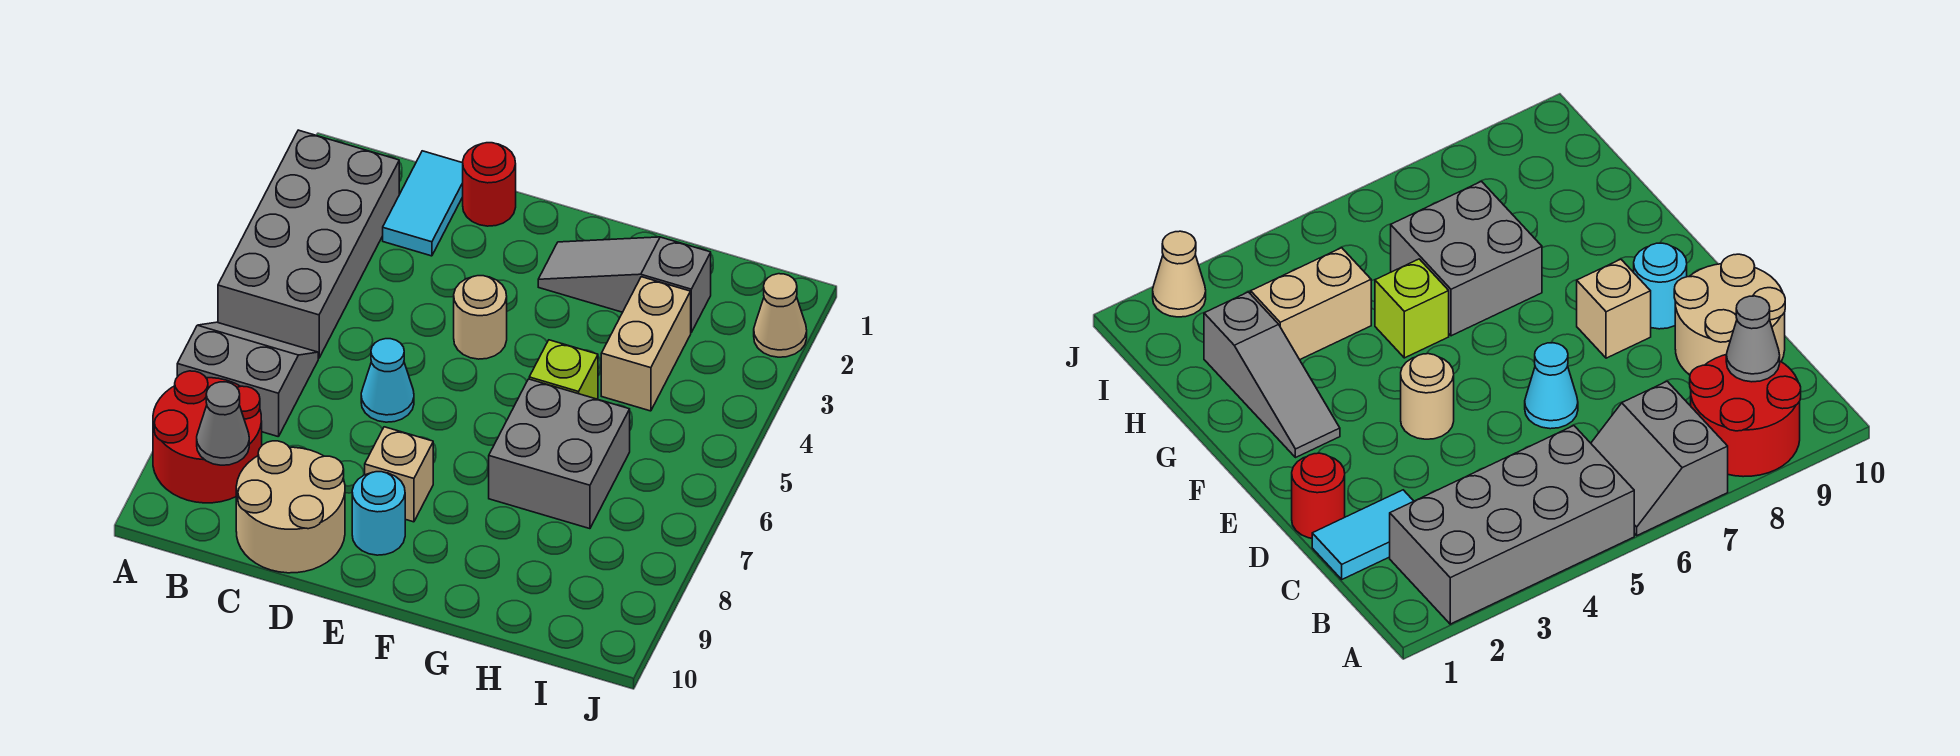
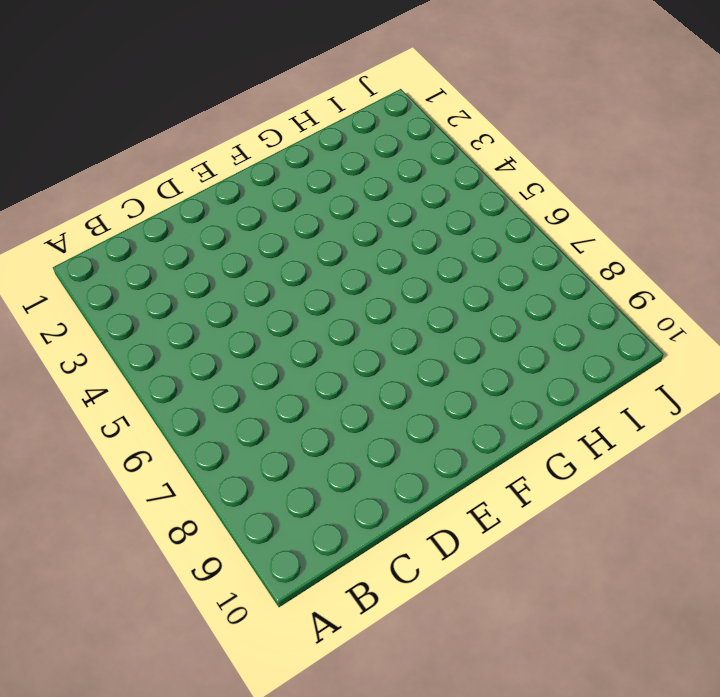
none -> grey brick A2:B5 level 1
none -> grey slope A6:B7 level 1 top 7
none -> red round brick A8:B9 level 1

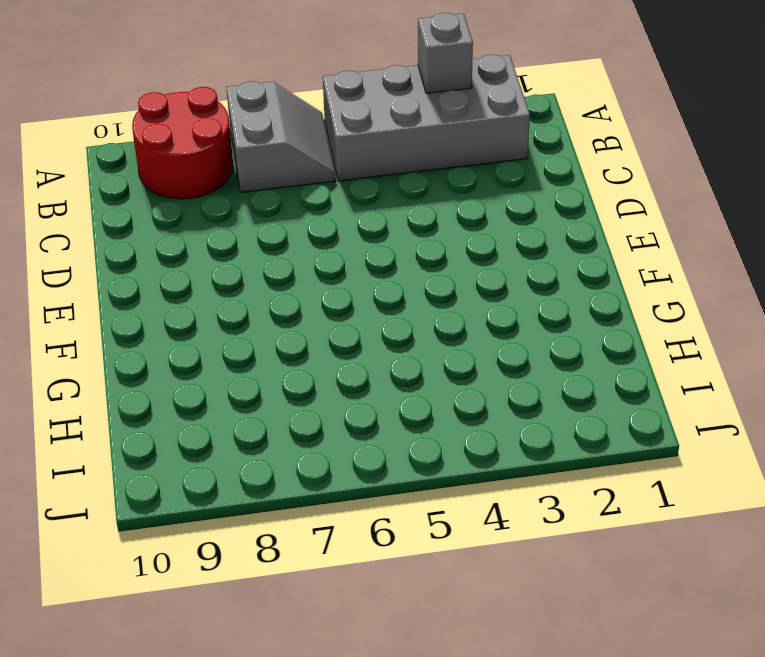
grey brick A3 level 2 -> none
none -> cyan tile C1:C2 level 1
none -> tan round brick C9:D10 level 1
none -> red round brick D1 level 1

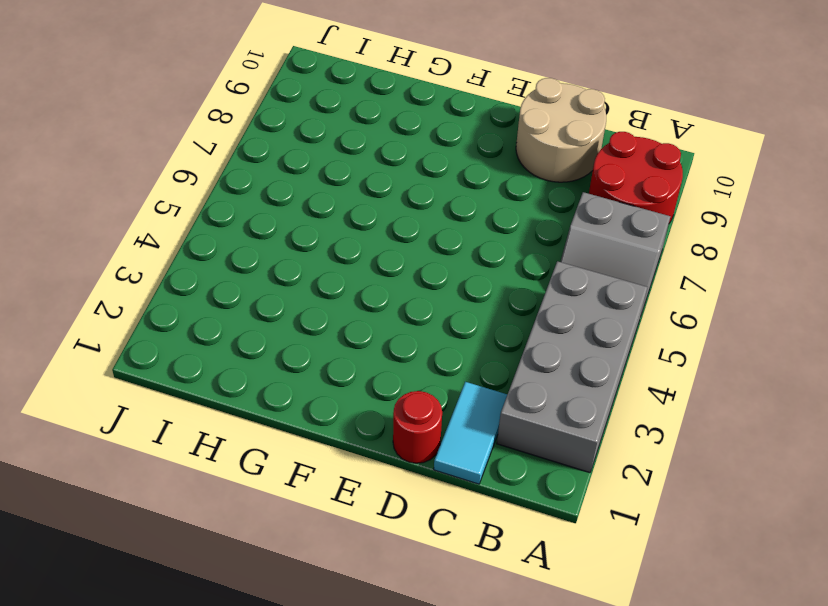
none -> cyan cone D6 level 1
none -> tan round brick E4 level 1
none -> tan brick E8 level 1

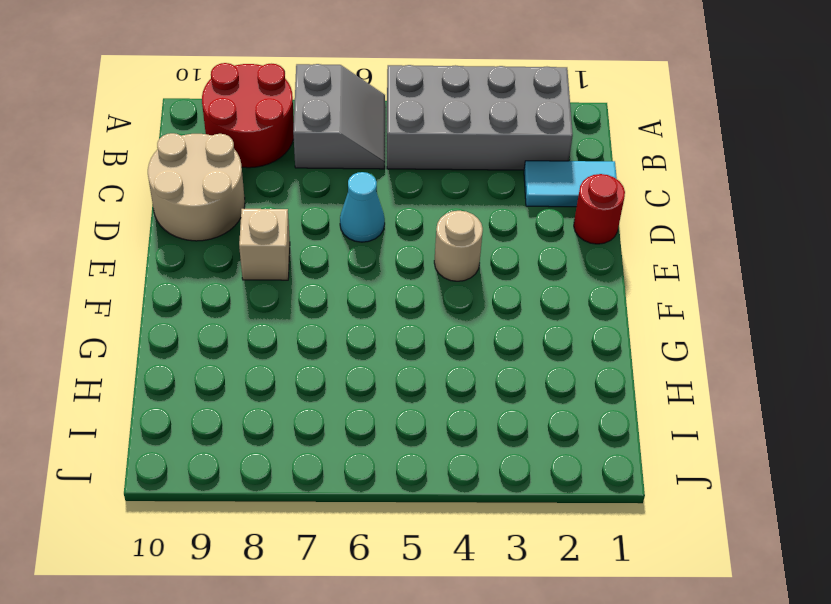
none -> cyan round brick E9 level 1
none -> grey slope F2:H2 level 1 top H
none -> lime brick G5 level 1

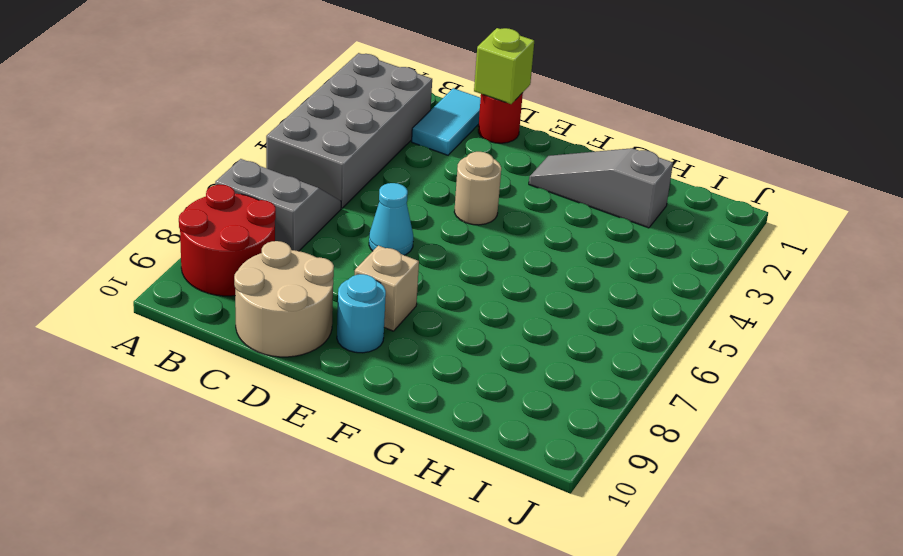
lime brick D1 level 2 -> lime brick G5 level 1
none -> grey brick G6:H7 level 1
none -> tan brick H3:H4 level 1
none -> tan cone J2 level 1

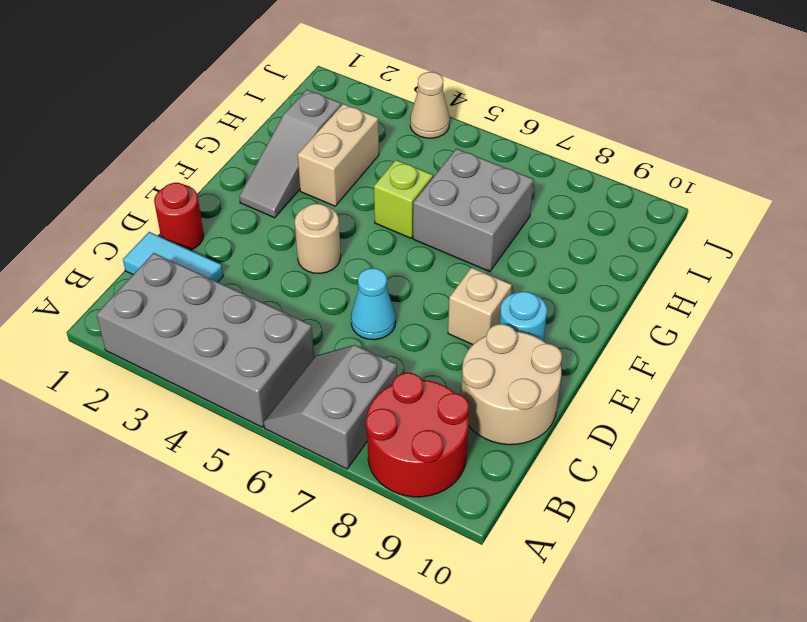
tan brick G3:H3 level 1 -> tan brick H3:H4 level 1
tan cone J4 level 1 -> tan cone J2 level 1
none -> grey cone B9 level 2

